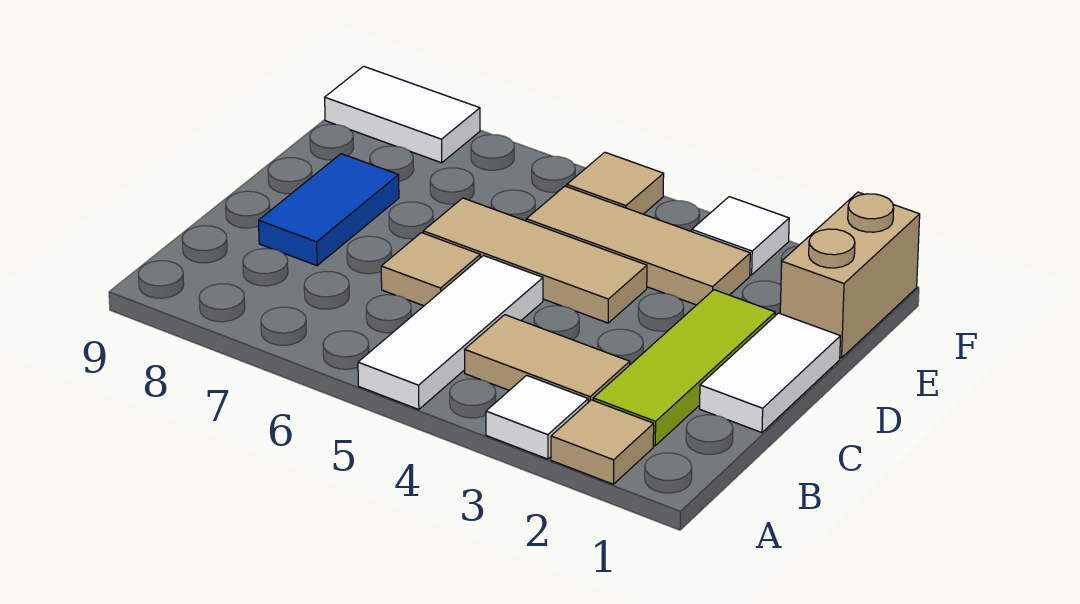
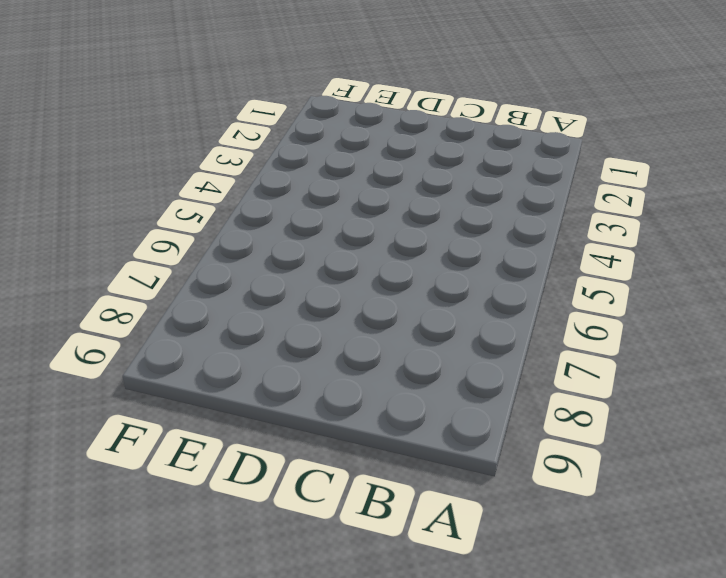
none -> tan tile A2 level 1
none -> white tile A3 level 1
none -> white tile A5:C5 level 1

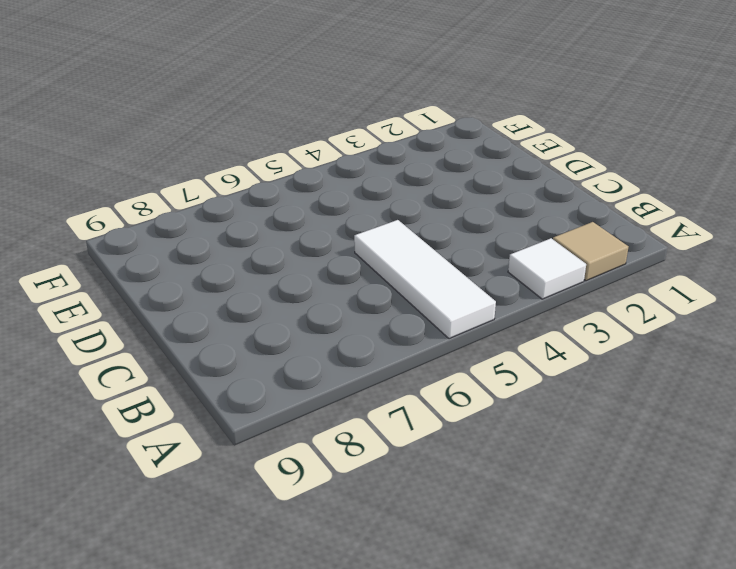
none -> lime tile B2:D2 level 1
none -> tan tile B3:B4 level 1
none -> white tile C1:D1 level 1

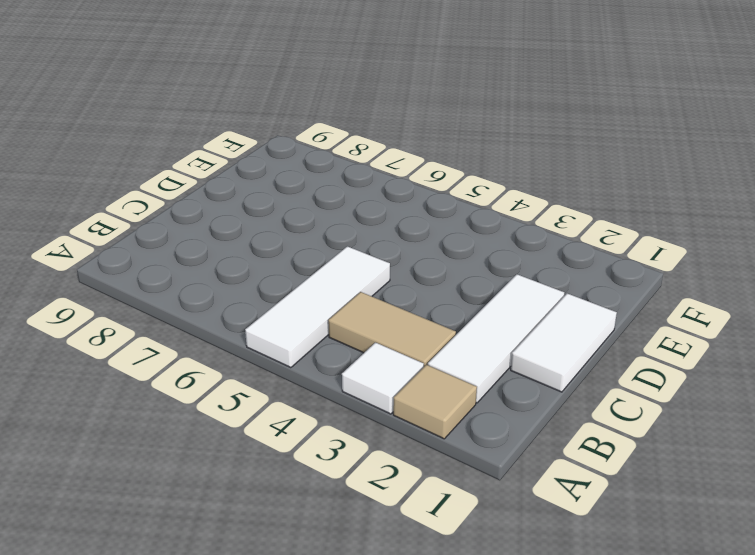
white tile B2:D2 level 1 -> lime tile B2:D2 level 1
none -> tan tile C6 level 1
none -> blue tile C8:D8 level 1
none -> tan tile D4:D6 level 1

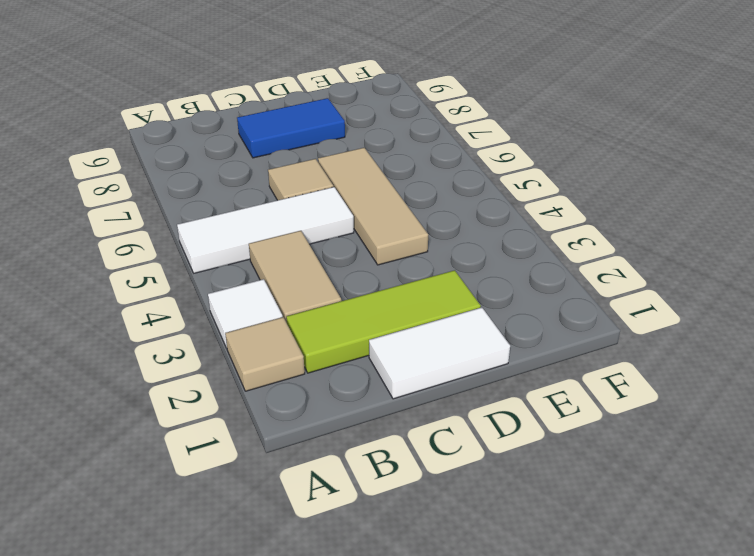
none -> tan brick E1:F1 level 1
none -> tan tile E3:E5 level 1
none -> white tile F3 level 1

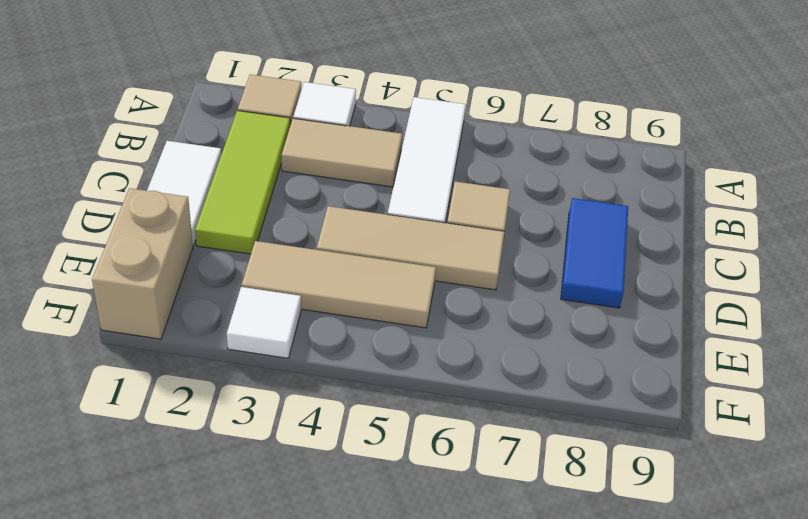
none -> tan tile F5 level 1
none -> white tile F8:F9 level 1

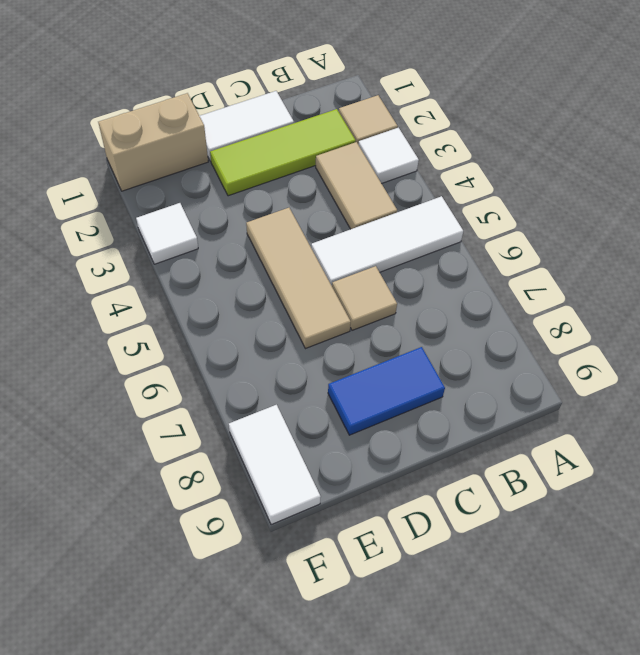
none -> tan tile E3:E5 level 1
none -> tan tile F5 level 1

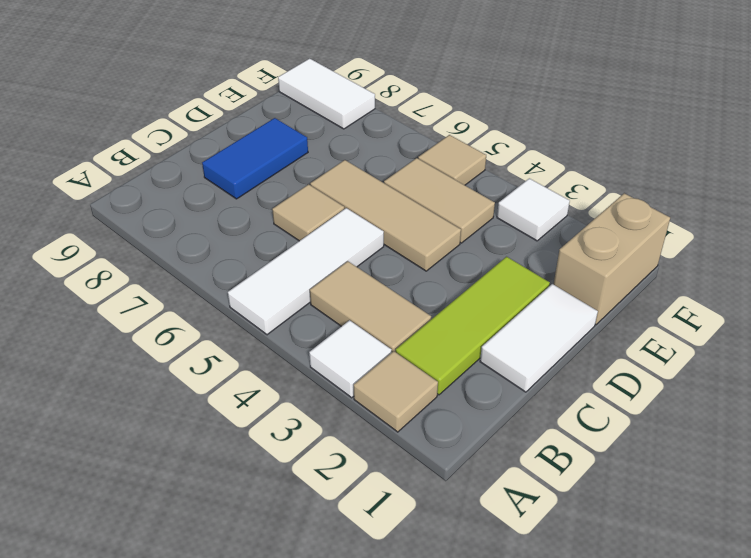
tan tile E4:E5 level 1 -> tan tile E3:E5 level 1

